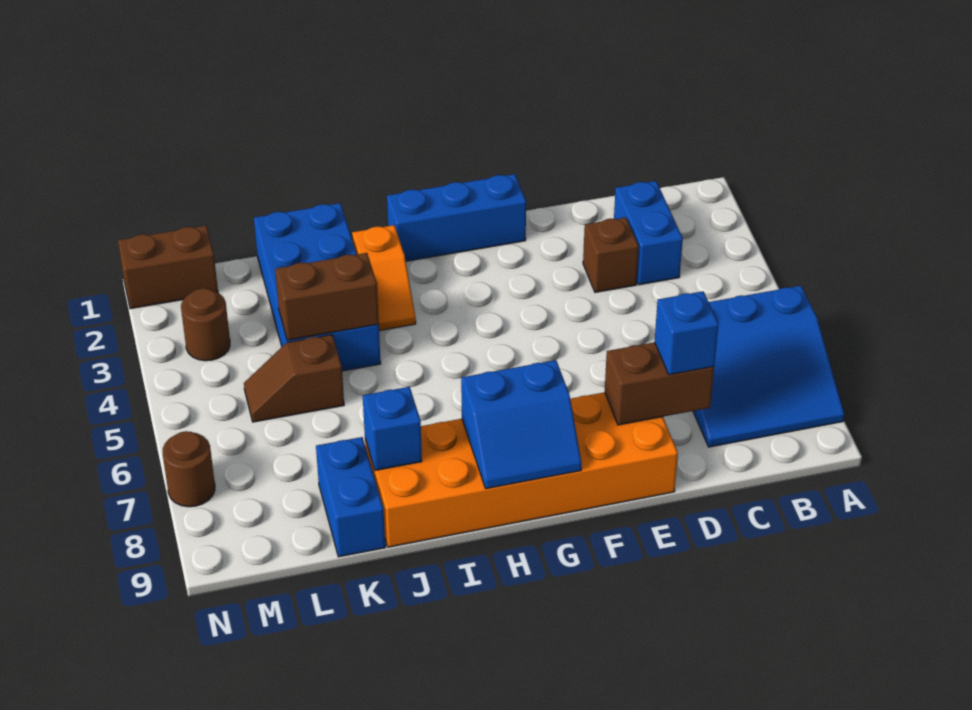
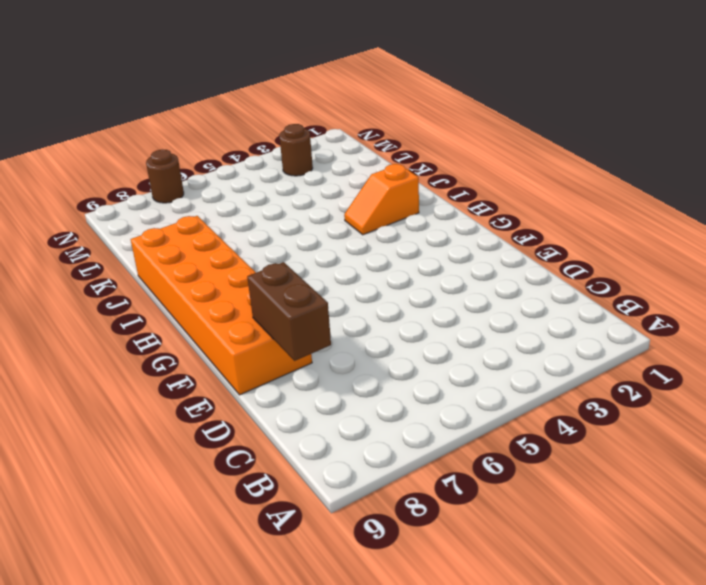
none -> blue slope A6:C8 level 1 top 6
none -> blue brick C2:C3 level 1
none -> brown brick D3 level 1

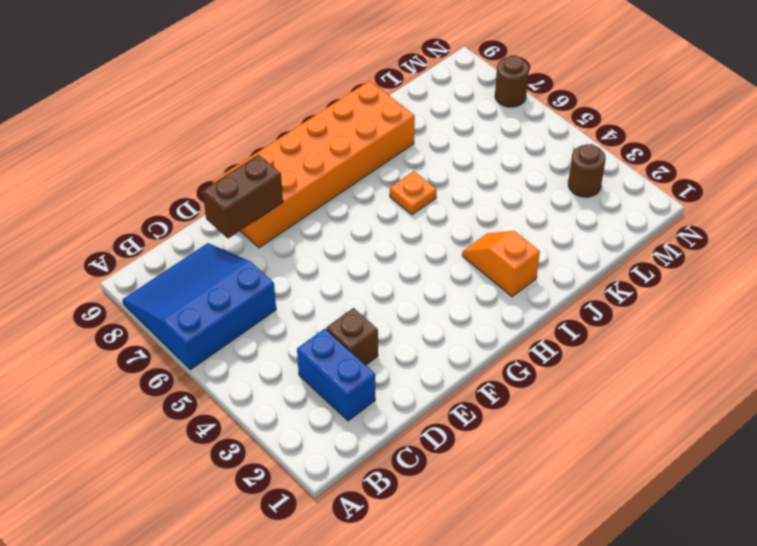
orange plate I6 level 1 -> none
none -> blue brick F1:H1 level 1
none -> blue brick J1:K4 level 1
none -> brown slope K5:L5 level 1 top K

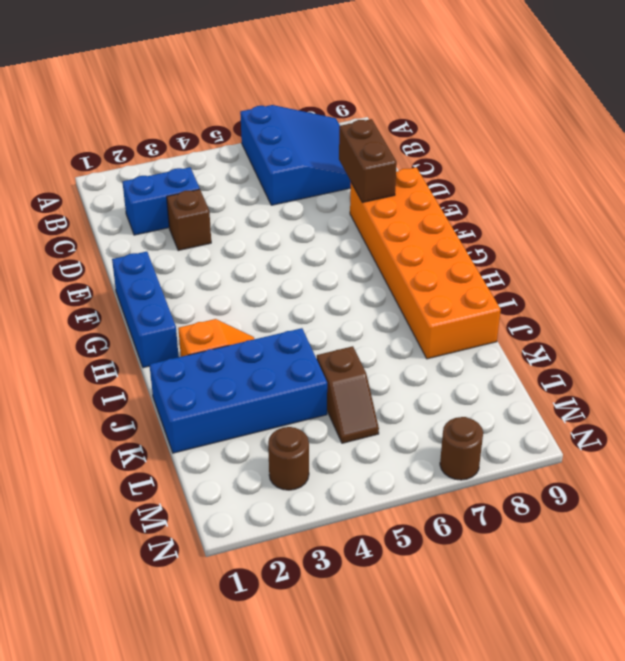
none -> blue brick K8:K9 level 1
none -> brown brick M1:N1 level 1
none -> blue slope G8:H9 level 2 top 8

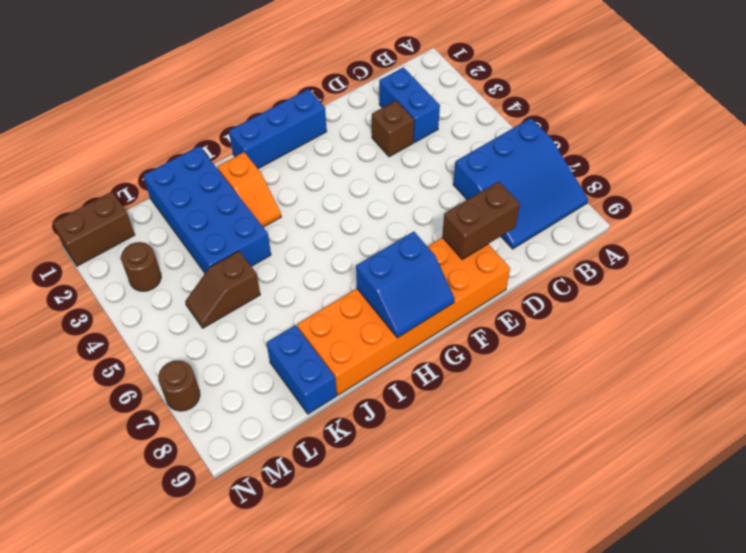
none -> brown brick J4:K4 level 2
none -> blue brick J8 level 2
none -> blue brick D8 level 3

